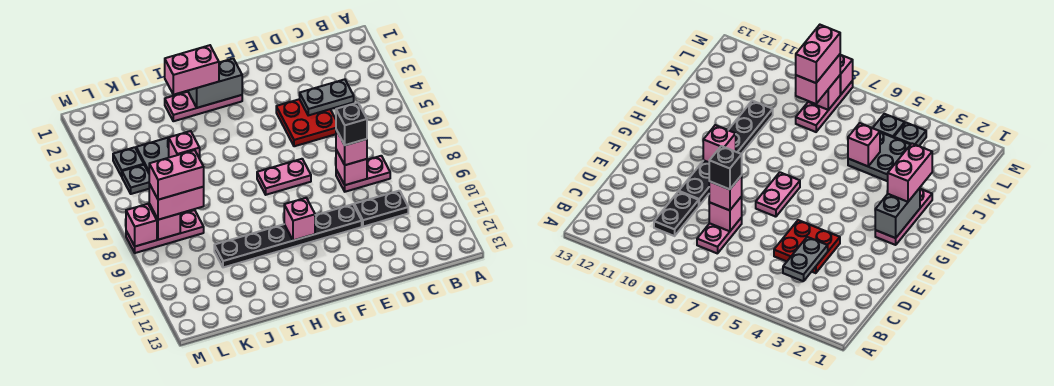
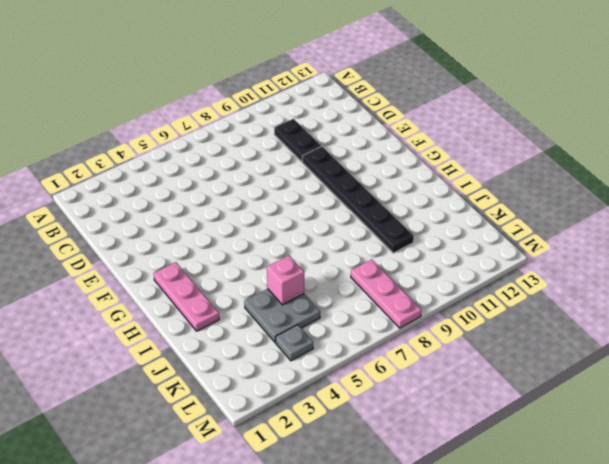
none -> pink plate C8:D8 level 1
none -> red plate D4:E5 level 1
none -> pink plate F7:G7 level 1

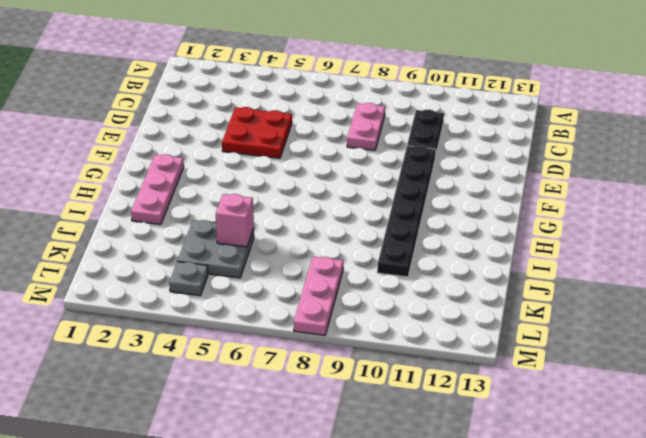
none -> pink plate F7:G7 level 1
none -> grey plate L5 level 1
none -> grey plate C4:D4 level 2

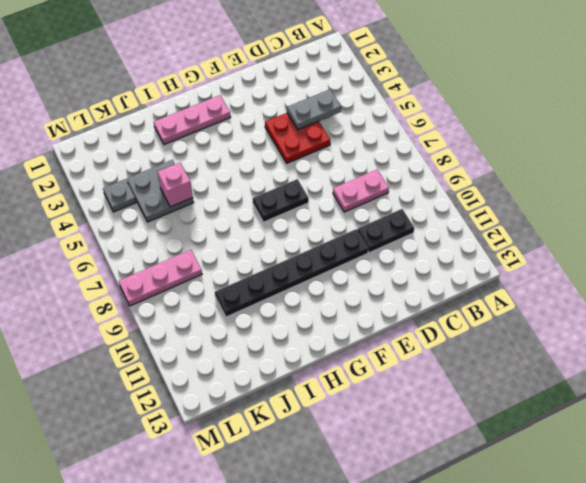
black plate F7:G7 level 1 -> pink plate F7:G7 level 1
none -> grey plate L5 level 1
none -> pink brick D8 level 2
none -> grey brick G2:H2 level 2

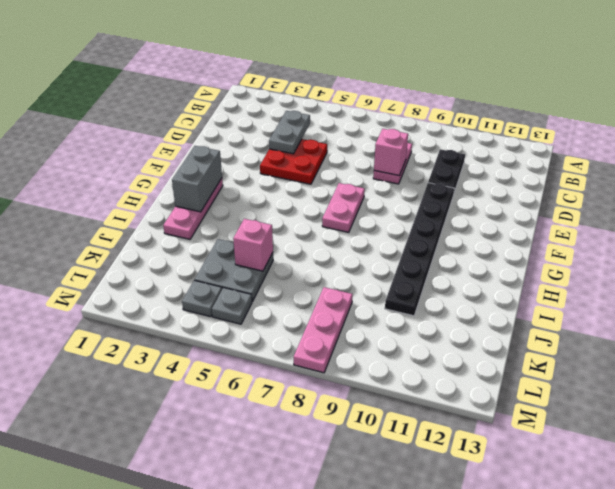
none -> pink brick G10 level 2
none -> pink brick L8 level 2
none -> pink brick M8 level 2

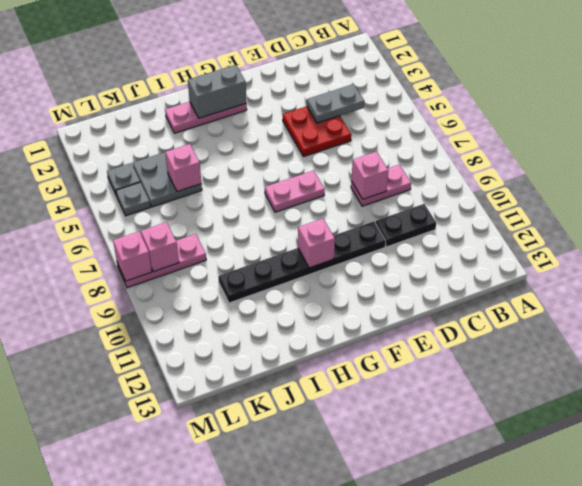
none -> pink brick D8 level 3
none -> pink brick H2:I2 level 3
none -> pink brick K8:L8 level 3

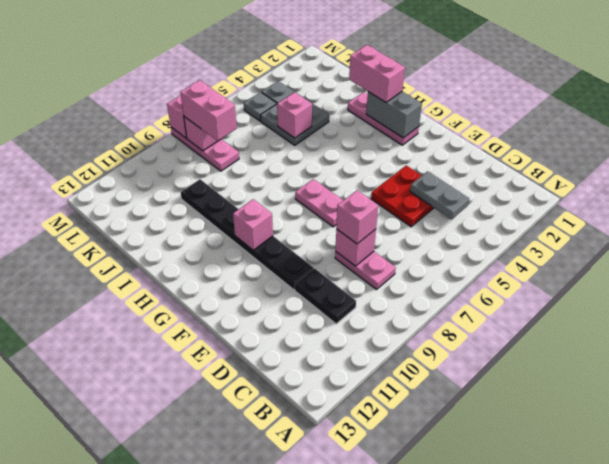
none -> black brick D8 level 4
none -> pink brick K8:L8 level 4

